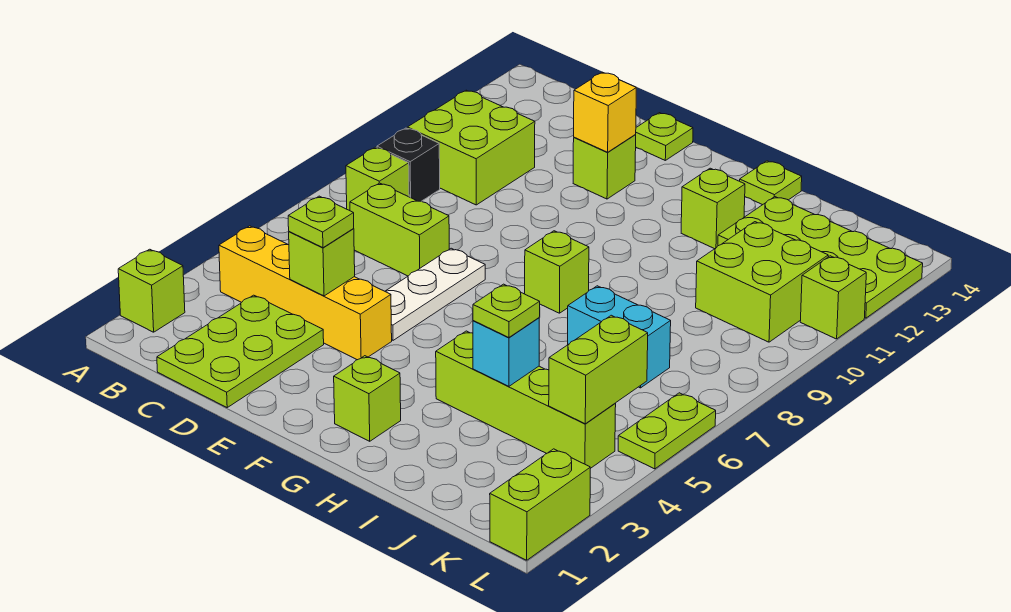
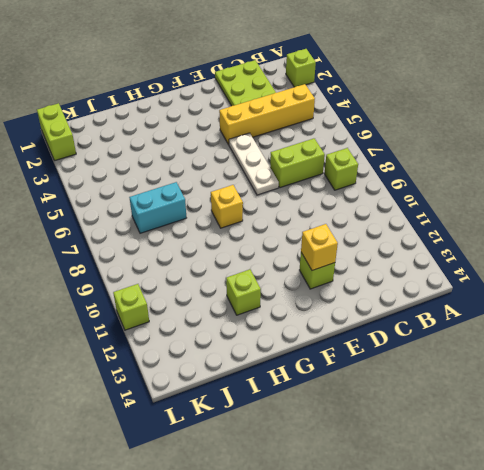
yellow brick G8 level 1 -> lime brick G8 level 1
none -> black brick B9 level 1
none -> lime brick B10:C11 level 1
none -> lime plate E14 level 1

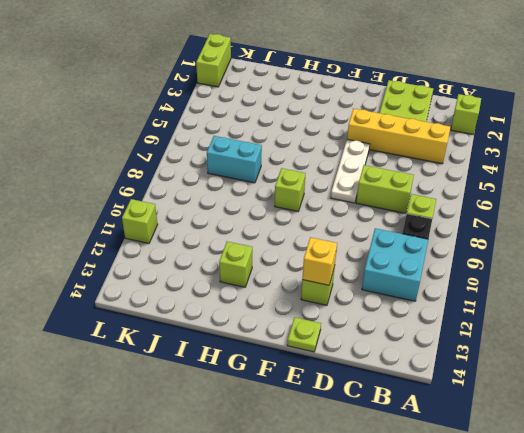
cyan brick B10:C11 level 1 -> lime brick B10:C11 level 1
none -> lime brick G2 level 1
none -> lime brick H4:K4 level 1
none -> lime plate H14 level 1

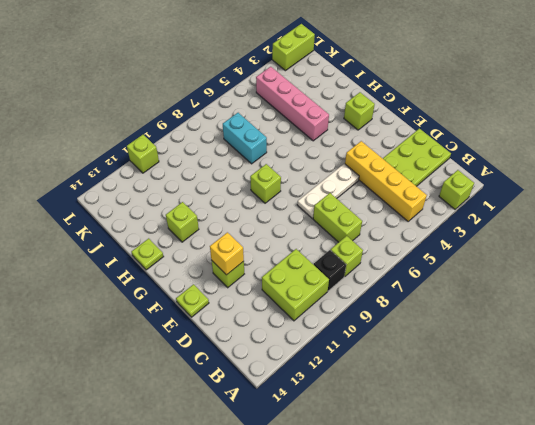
pink brick H4:K4 level 1 -> lime brick H4:K4 level 1
none -> lime plate I12:L13 level 1
none -> lime brick J10:K11 level 1
none -> lime plate L5:L6 level 1

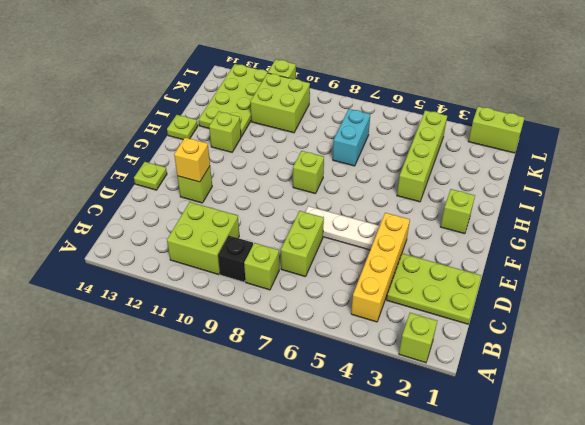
none -> lime plate L5:L6 level 1
none -> lime brick D4 level 2
none -> cyan brick I4 level 2

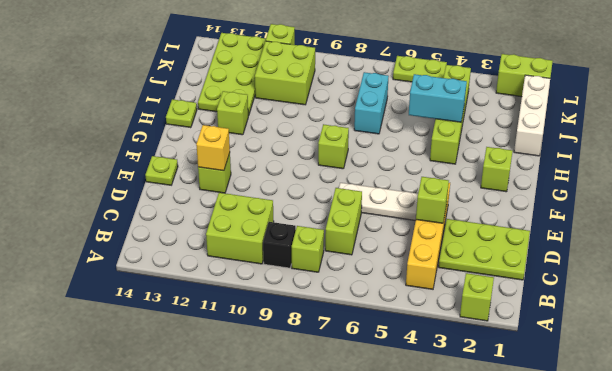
white brick I1:K1 level 1 -> none
cyan brick I4:I5 level 2 -> cyan brick I4 level 2
none -> lime brick K4:K5 level 2
none -> lime plate D4 level 3
none -> lime plate I4 level 3

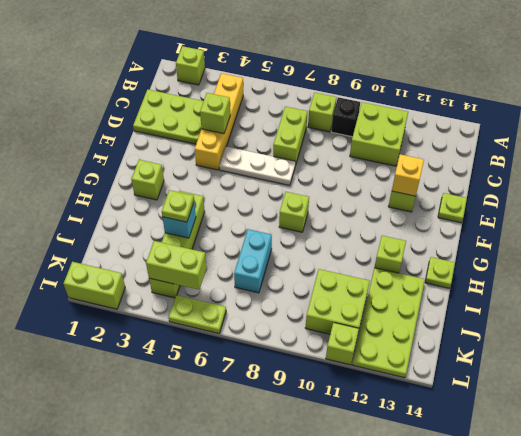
none -> lime plate D4 level 3

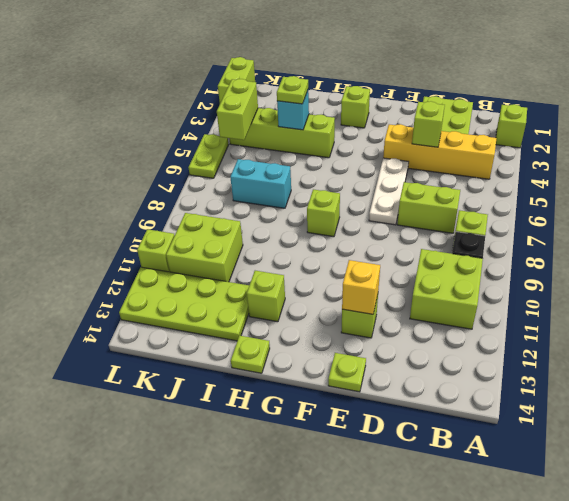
none -> lime plate D4 level 3

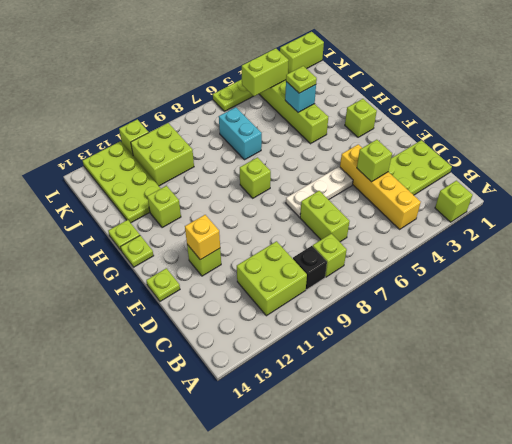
lime plate G14 level 1 -> lime plate D4 level 3

